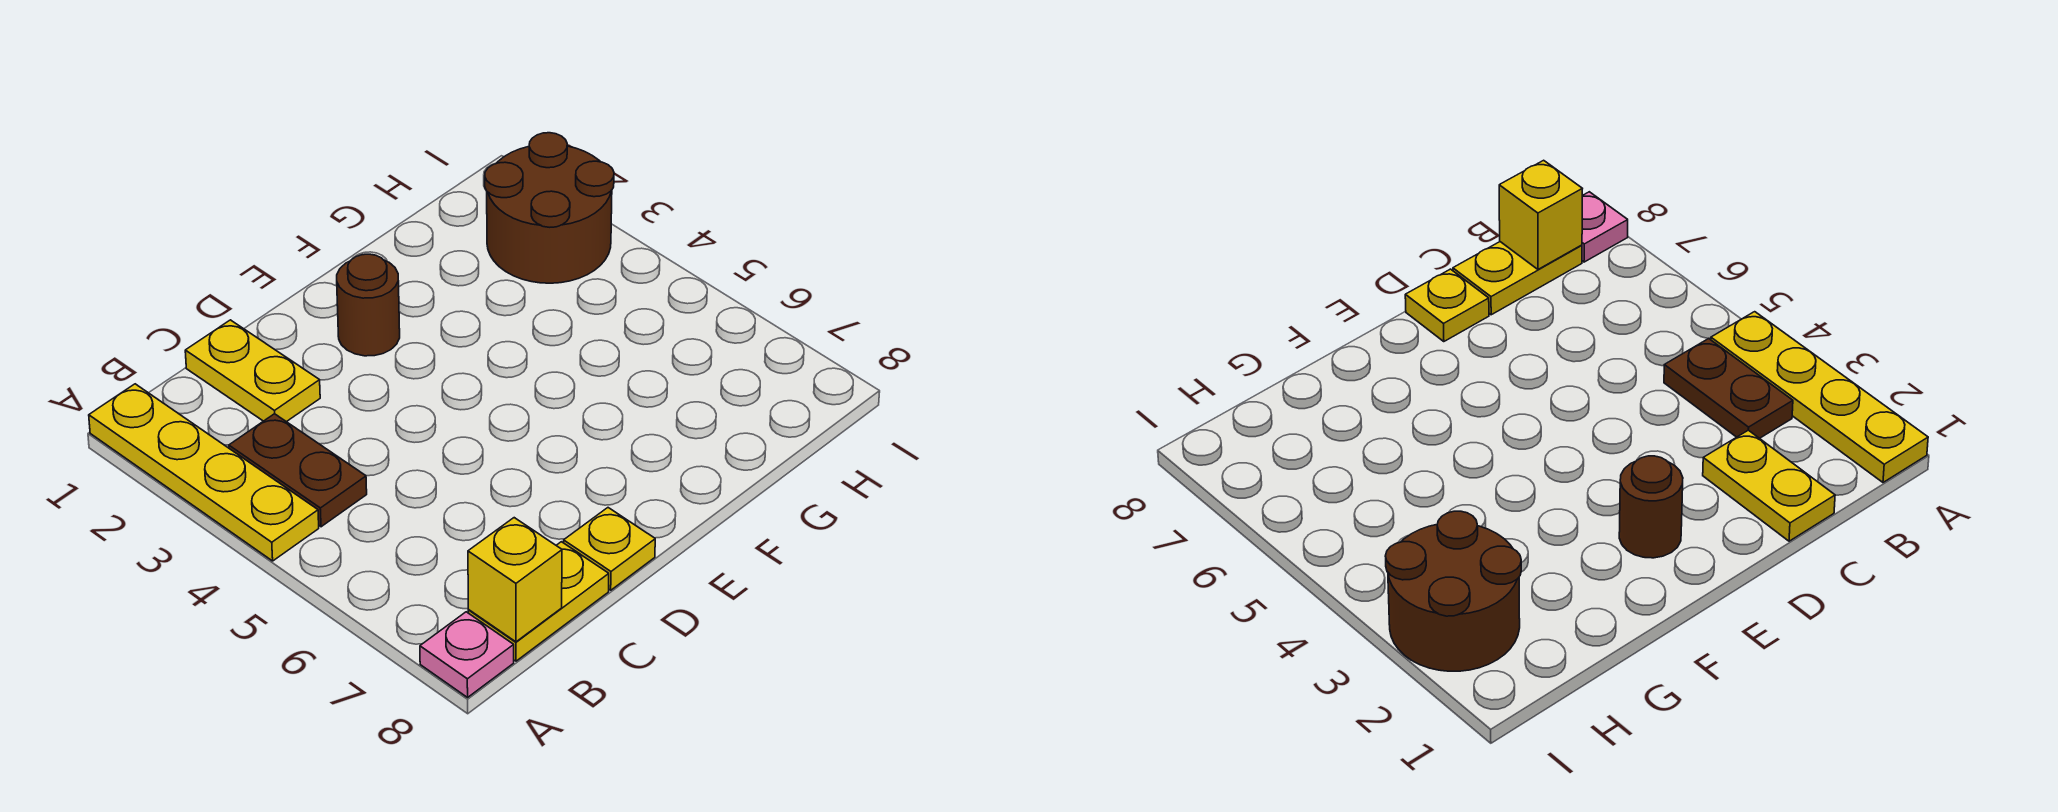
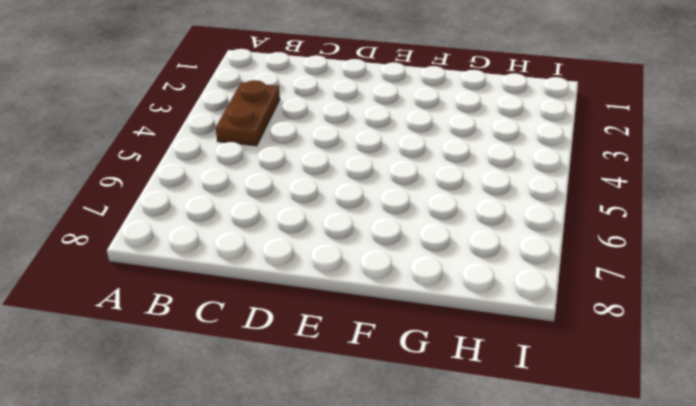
none -> yellow plate A1:A4 level 1
none -> pink plate A8 level 1

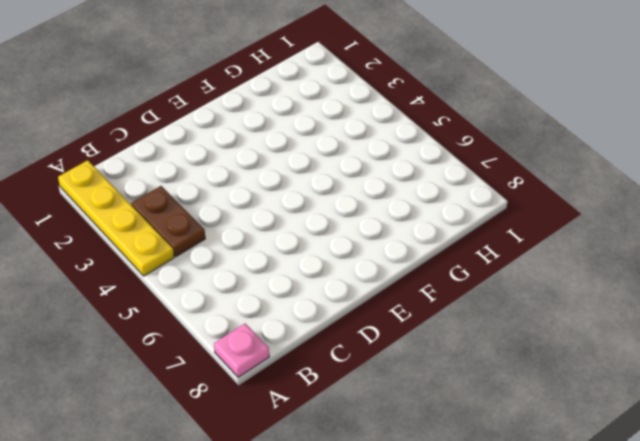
none -> yellow plate B8:C8 level 1
none -> yellow plate C1:C2 level 1

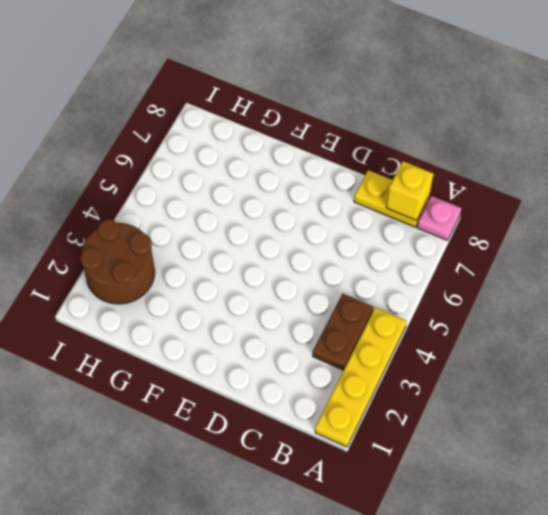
none -> yellow plate C1:C2 level 1
none -> yellow plate D8 level 1

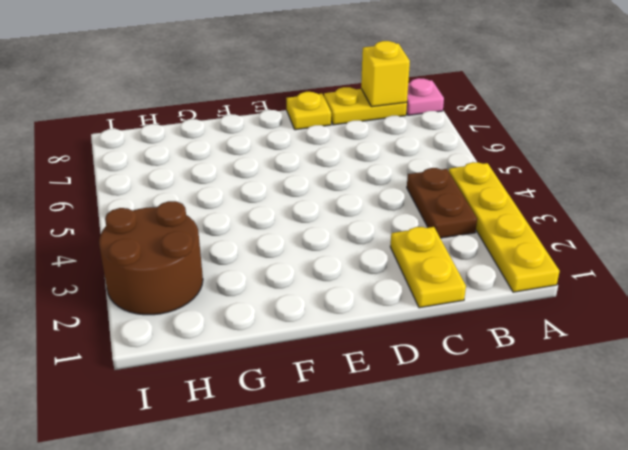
none -> brown round brick E2 level 1

